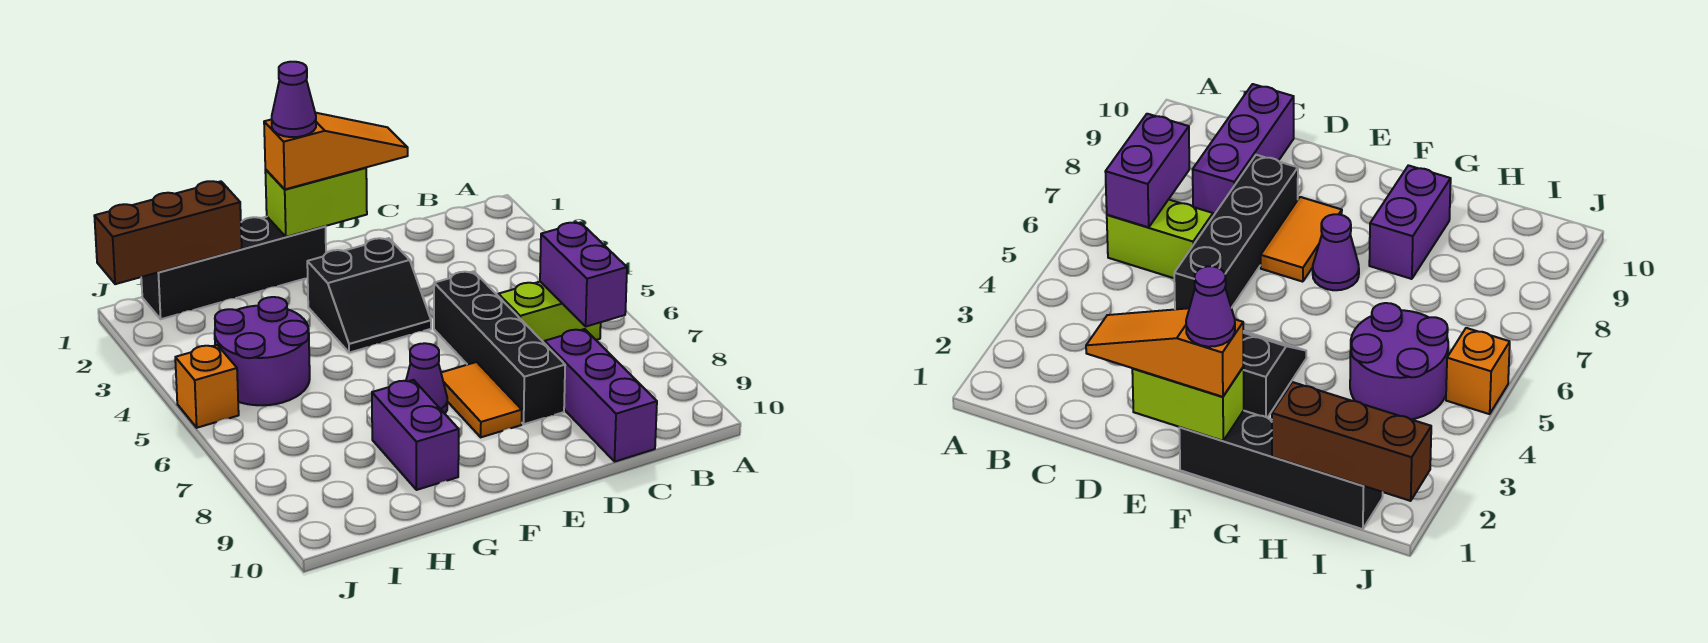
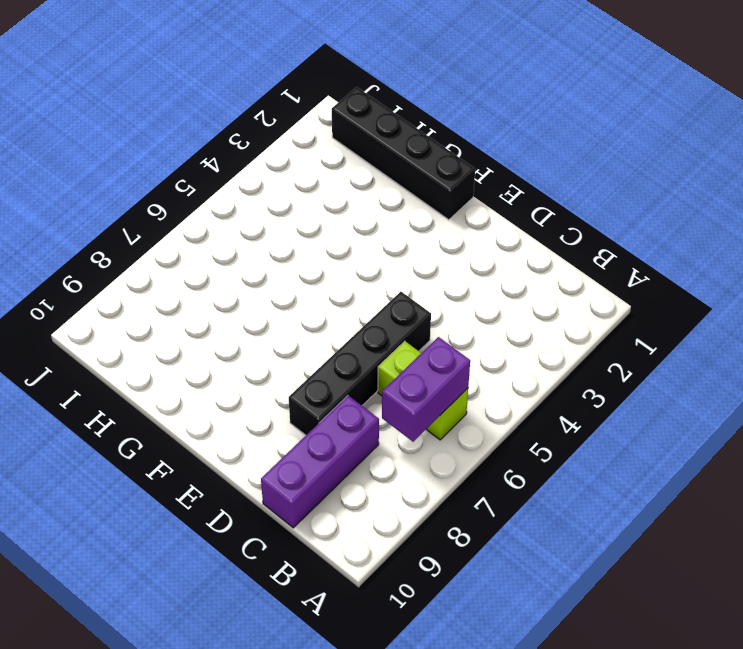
none -> black slope E3:F4 level 1 top 3
none -> orange tile E7:E8 level 1
none -> purple cone F7 level 1

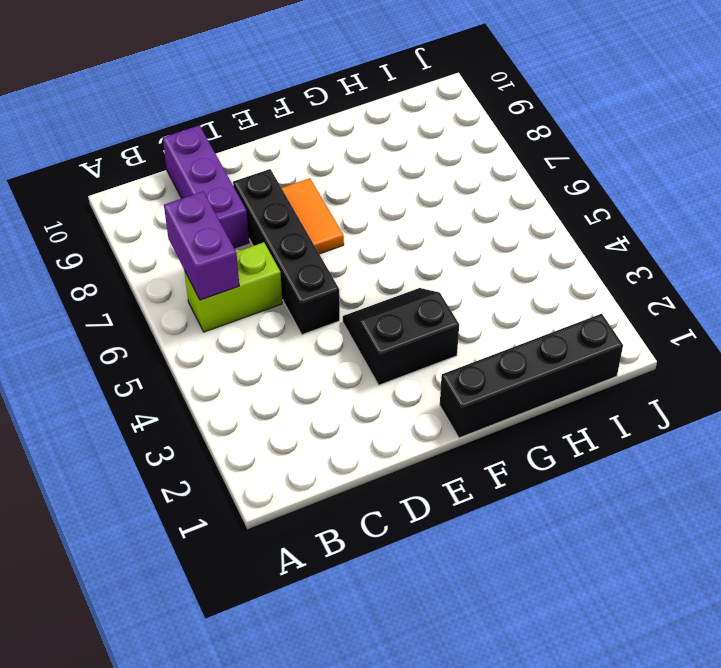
none -> purple cone F7 level 1
none -> purple brick G8:G9 level 1
none -> purple round brick H4:I5 level 1

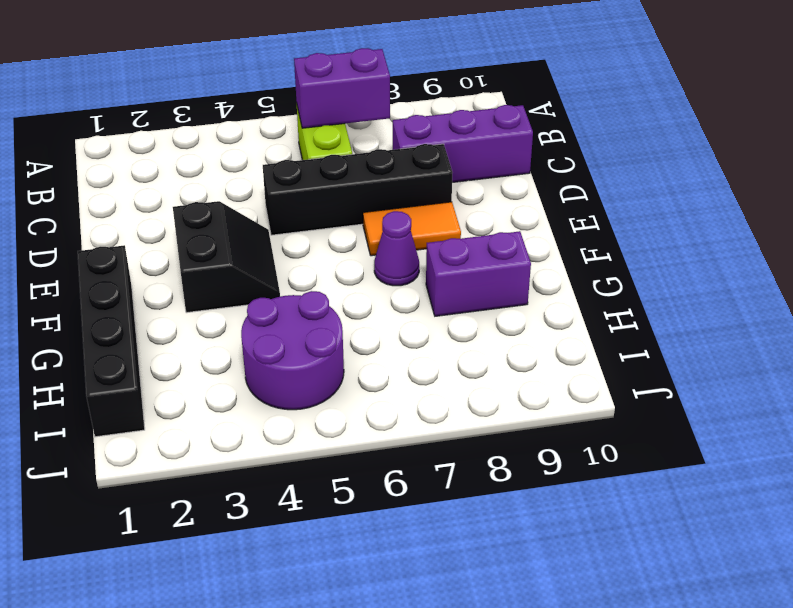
none -> orange brick J5 level 1
none -> lime brick E1:F1 level 2
none -> brown brick H1:J1 level 2

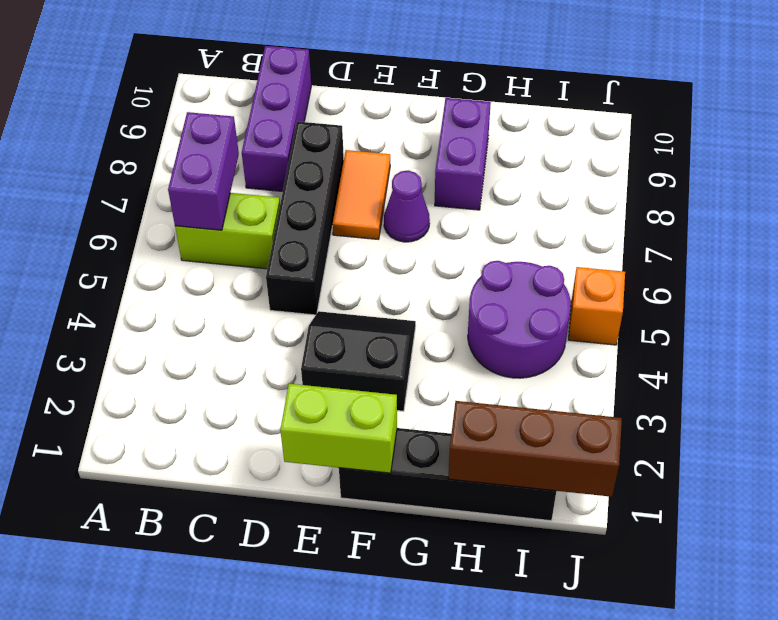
none -> orange slope D1:F1 level 3 top F
none -> purple cone F1 level 4

